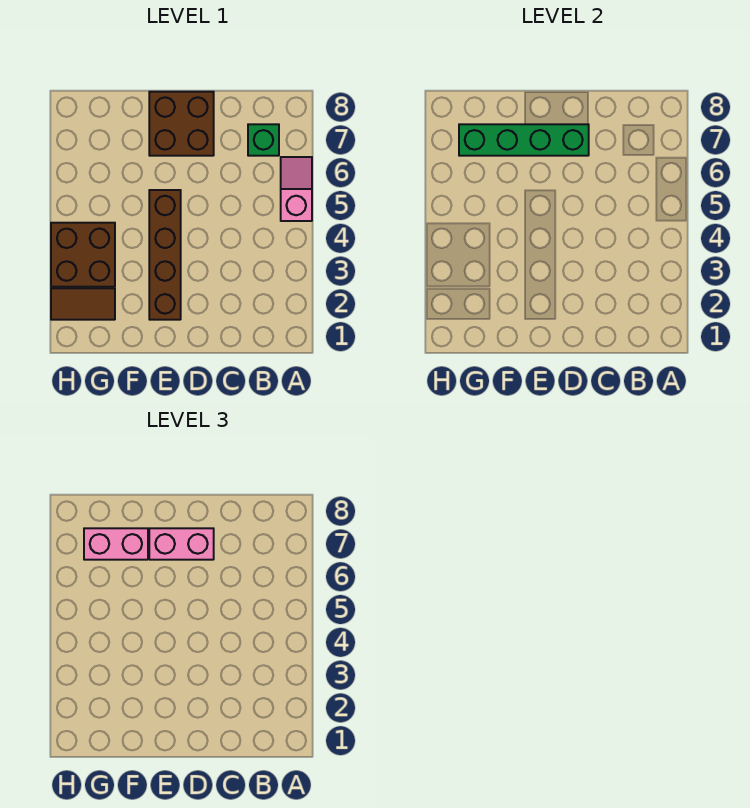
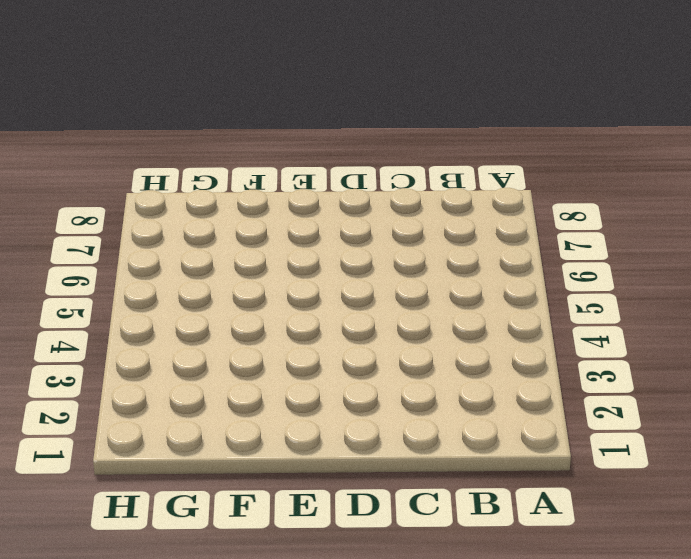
none -> pink slope A5:A6 level 1 top 5
none -> green brick B7 level 1

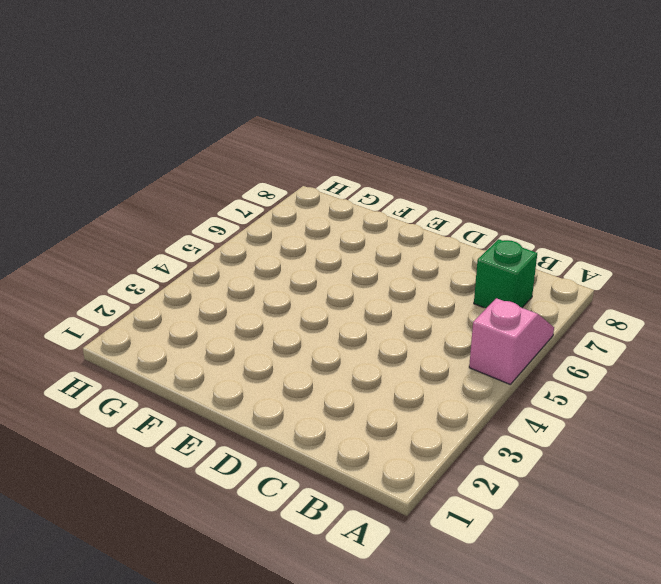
none -> brown brick D7:E8 level 1
none -> brown brick E2:E5 level 1

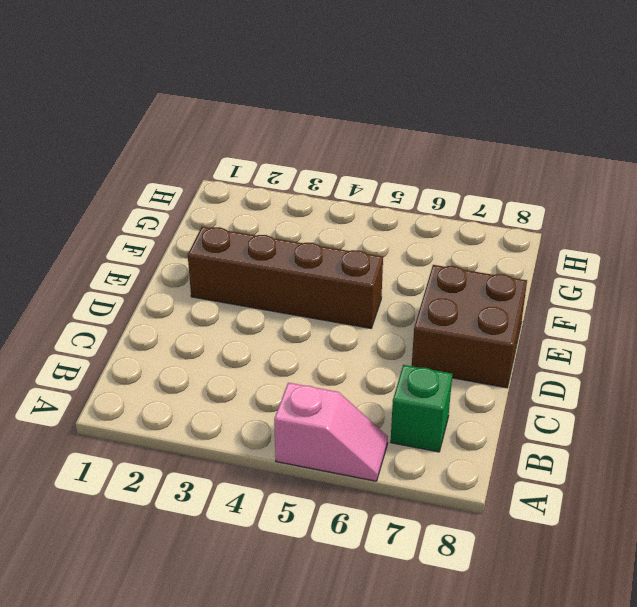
none -> brown tile G2:H2 level 1
none -> brown brick G3:H4 level 1

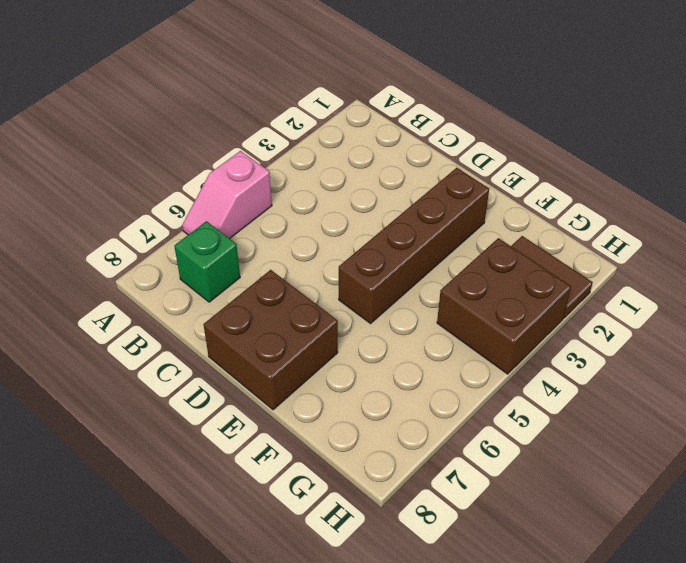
none -> green brick D7:G7 level 2
none -> pink brick D7:E7 level 3

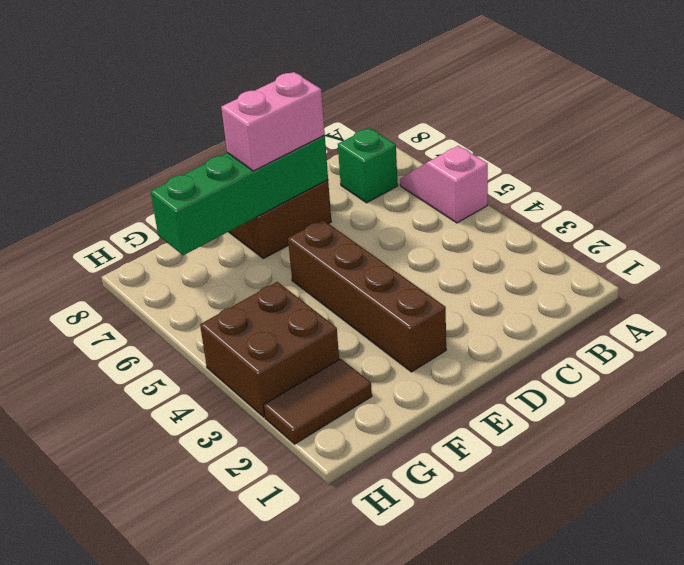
none -> pink brick F7:G7 level 3

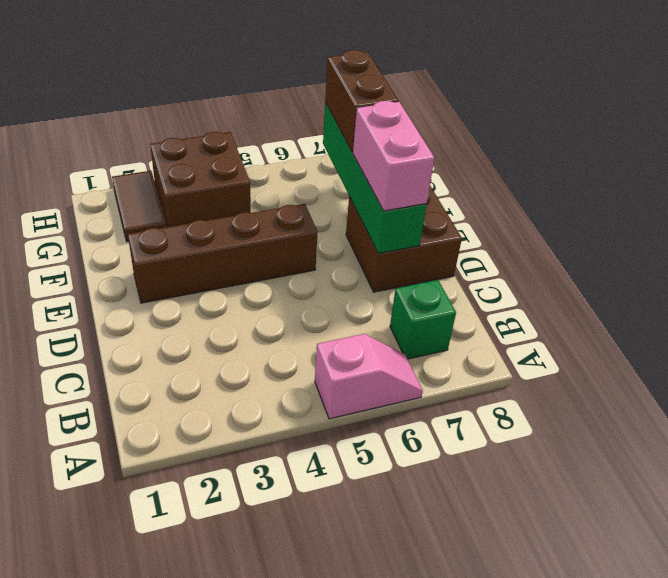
brown brick F7:G7 level 3 -> pink brick F7:G7 level 3

